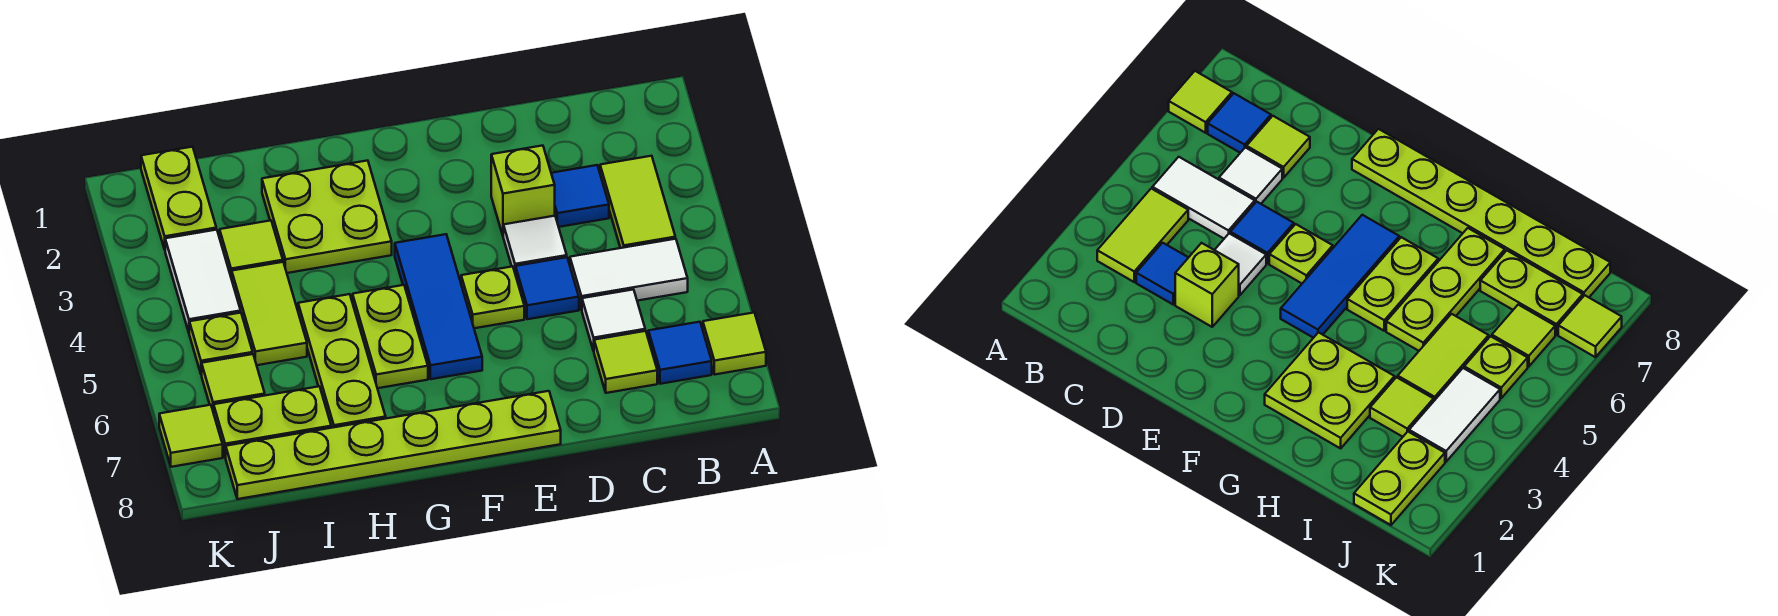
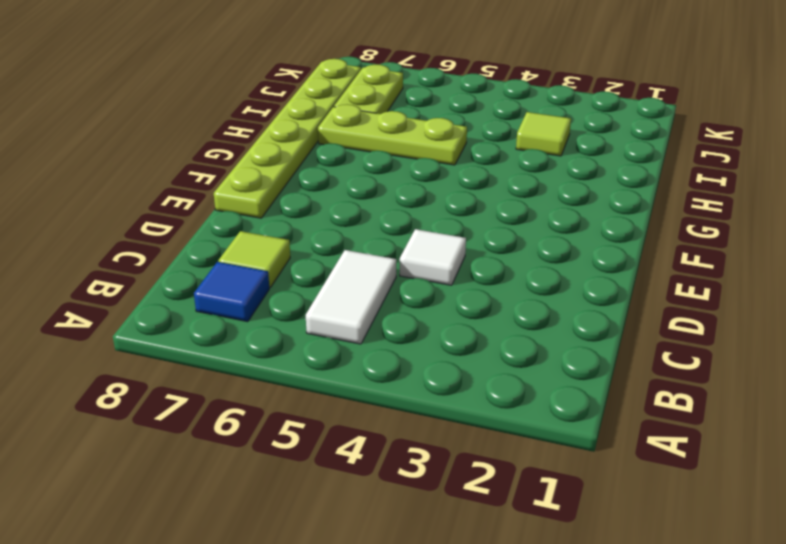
none -> lime tile A7 level 1
none -> lime tile B3:B4 level 1
none -> blue tile C3 level 1

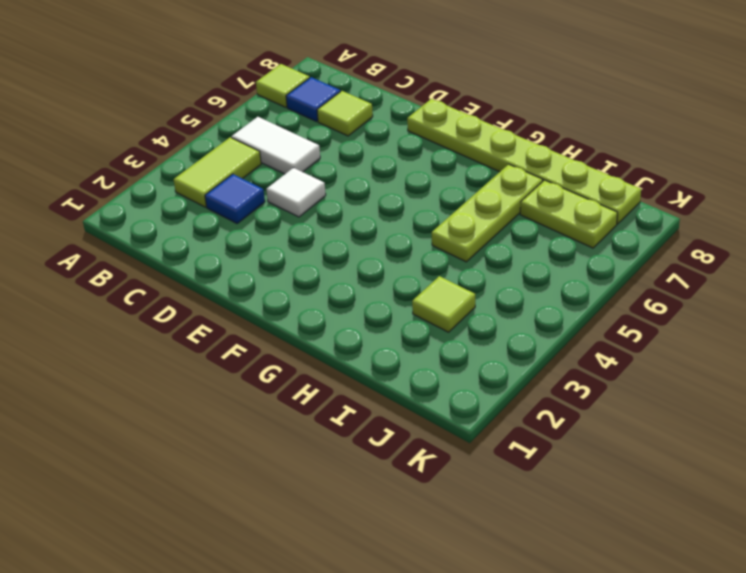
none -> white tile C6 level 1
none -> lime brick D3 level 1
none -> blue tile D5 level 1

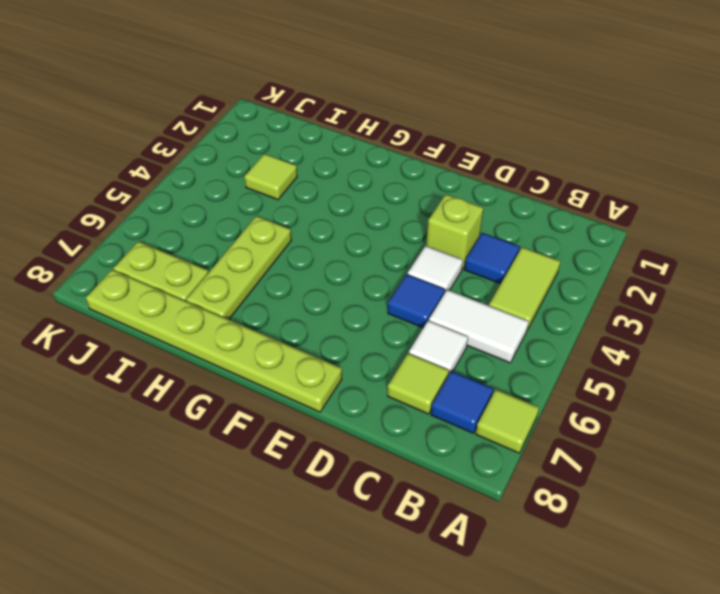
none -> lime plate E5 level 1
none -> blue tile F4:F6 level 1
none -> lime plate G2:H3 level 1

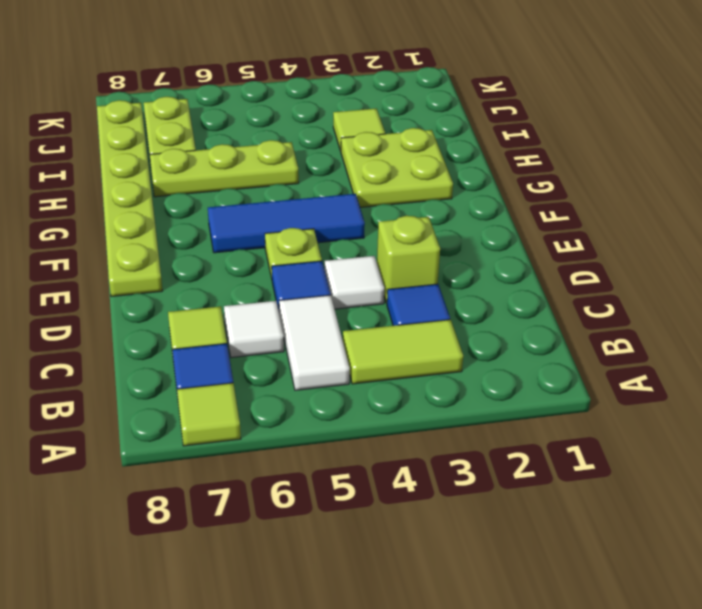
none -> lime plate G5:G6 level 1
none -> lime tile I4:I5 level 1
none -> lime plate J1:J2 level 1

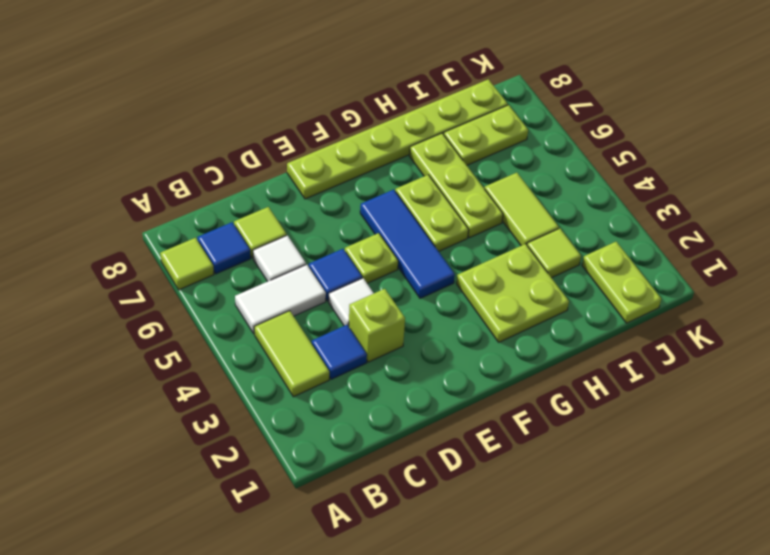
none -> white tile J3:J4 level 1
none -> lime plate J5 level 1
none -> lime tile J6 level 1

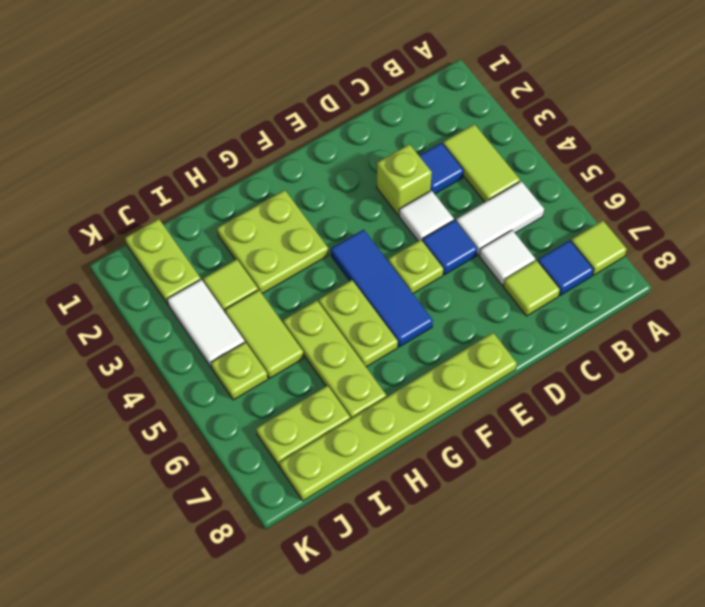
none -> lime tile J6 level 1
none -> lime tile K7 level 1

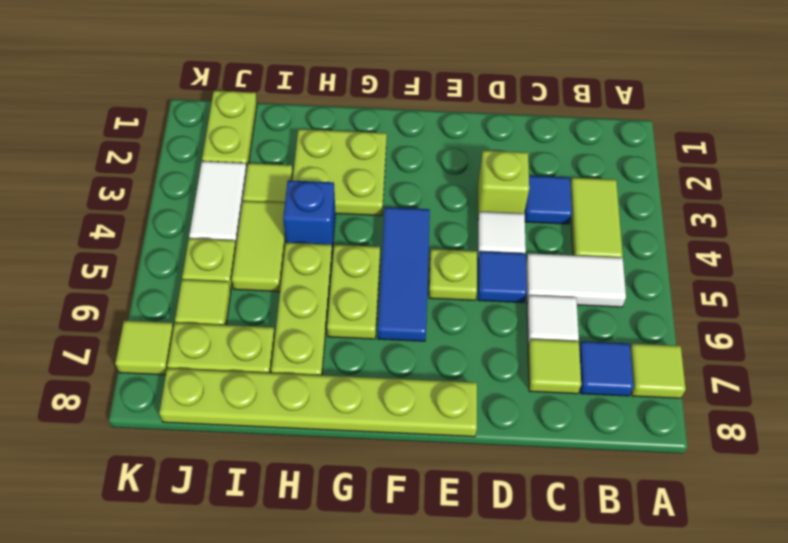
blue brick H4 level 1 -> none

